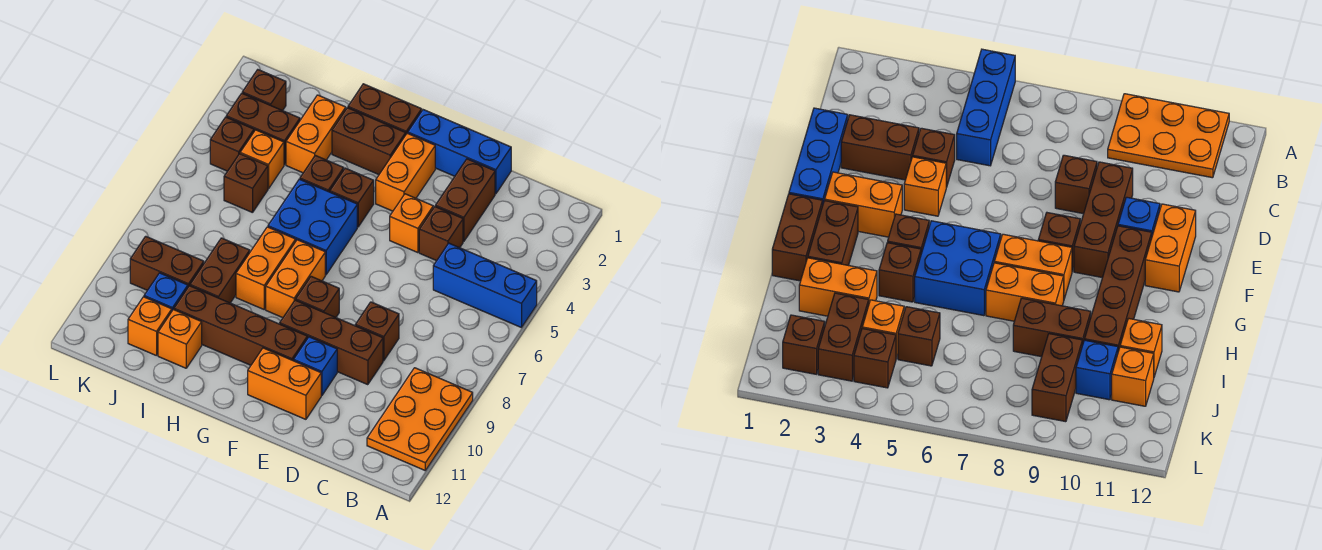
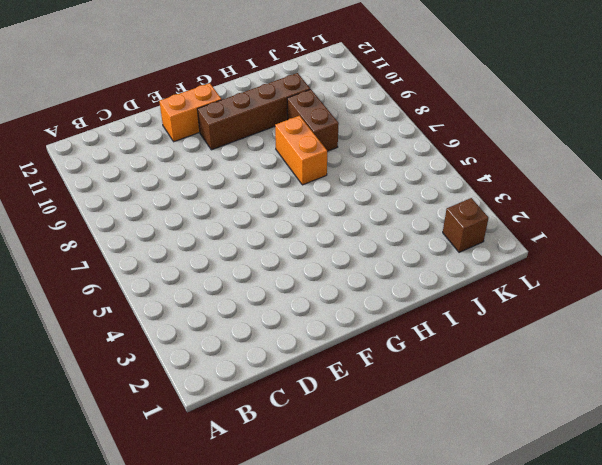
none -> blue brick A5:C5 level 1
none -> orange plate A9:B11 level 1
none -> blue brick D1:F1 level 1
none -> brown brick D2:D3 level 1

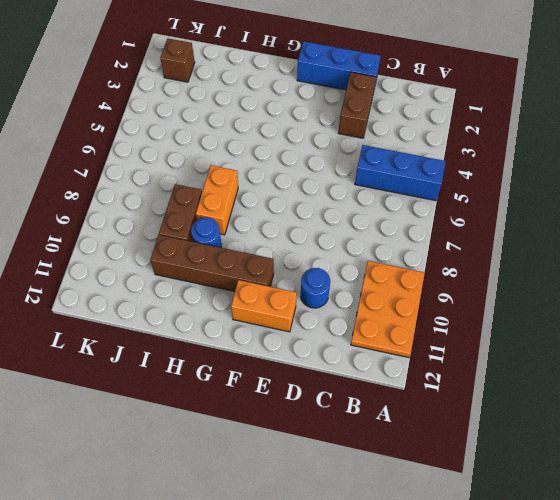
blue round brick D10 level 1 -> none
blue round brick H9 level 1 -> none
none -> brown brick D4 level 1
none -> brown brick D8 level 1
none -> brown brick D9:F9 level 1
none -> orange brick E4 level 1

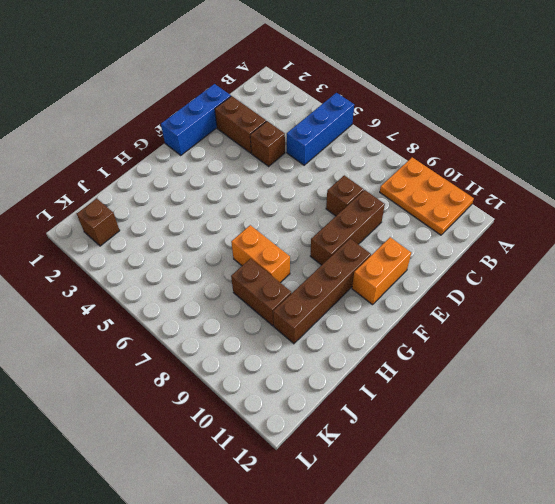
none -> orange brick E4 level 1
none -> blue brick E10 level 1
none -> orange brick F2:F3 level 1
none -> brown brick F8 level 1

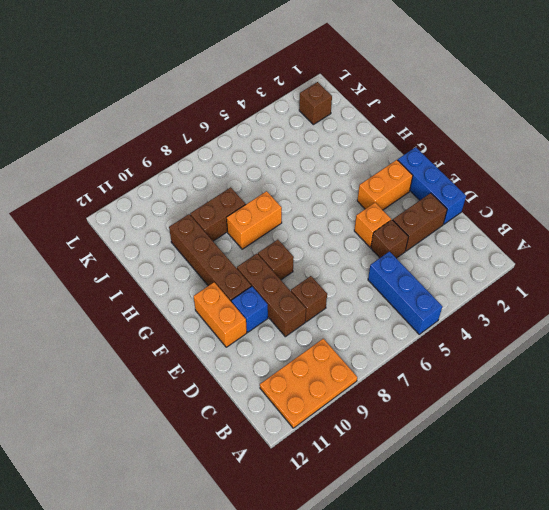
none -> brown brick G1:H1 level 1
none -> brown brick G2:H2 level 1
none -> brown brick G4 level 1
none -> blue brick G5:H6 level 1

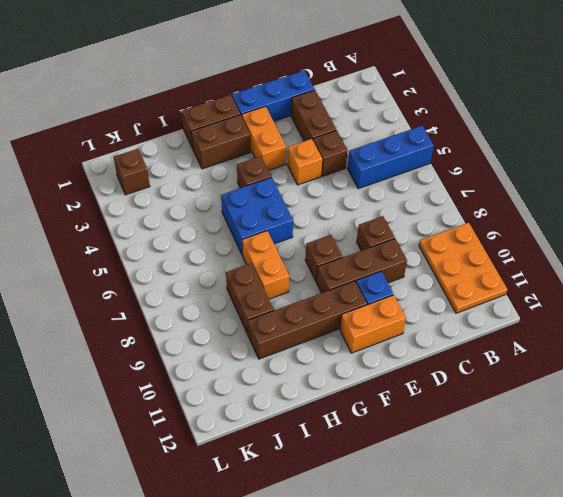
none -> orange brick G7:G8 level 1
none -> brown brick H4 level 1
none -> orange brick I2:I3 level 1
none -> orange brick I11 level 1

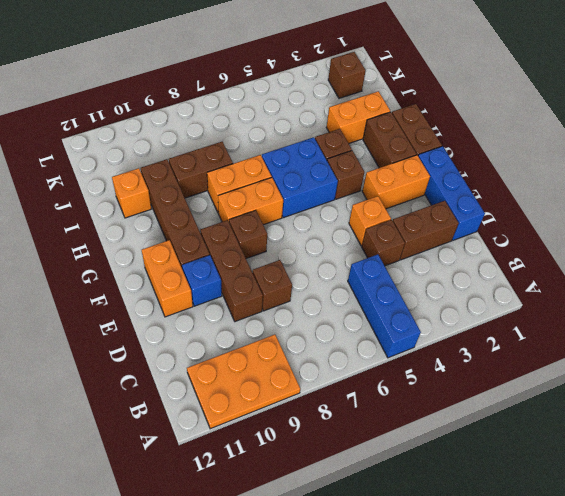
none -> brown brick J3:K3 level 1
none -> orange brick J4 level 1
none -> brown brick J5 level 1
none -> brown brick J9:K9 level 1

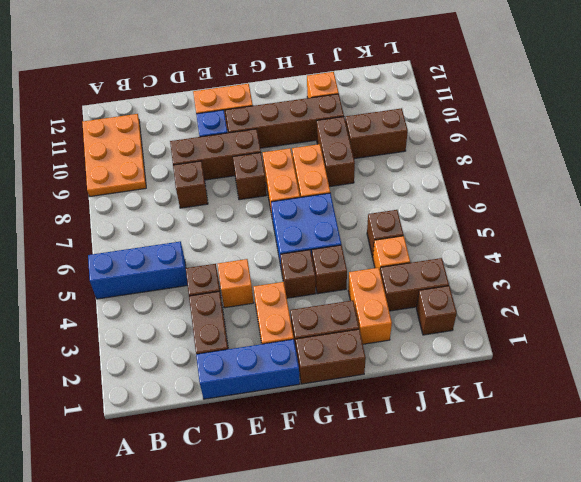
none -> blue brick J10 level 1
none -> orange brick J11 level 1
none -> brown brick K4 level 1

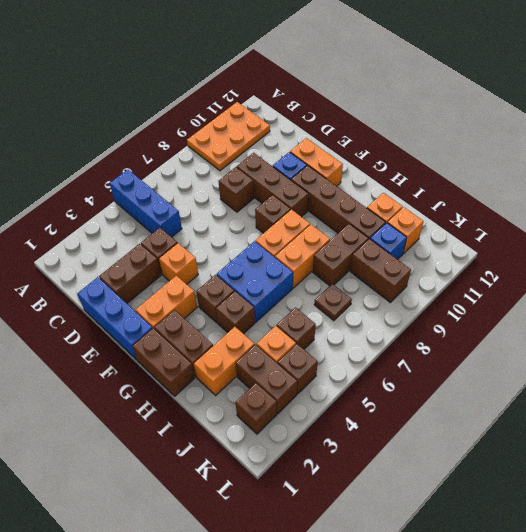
brown plate J7 level 1 -> none

